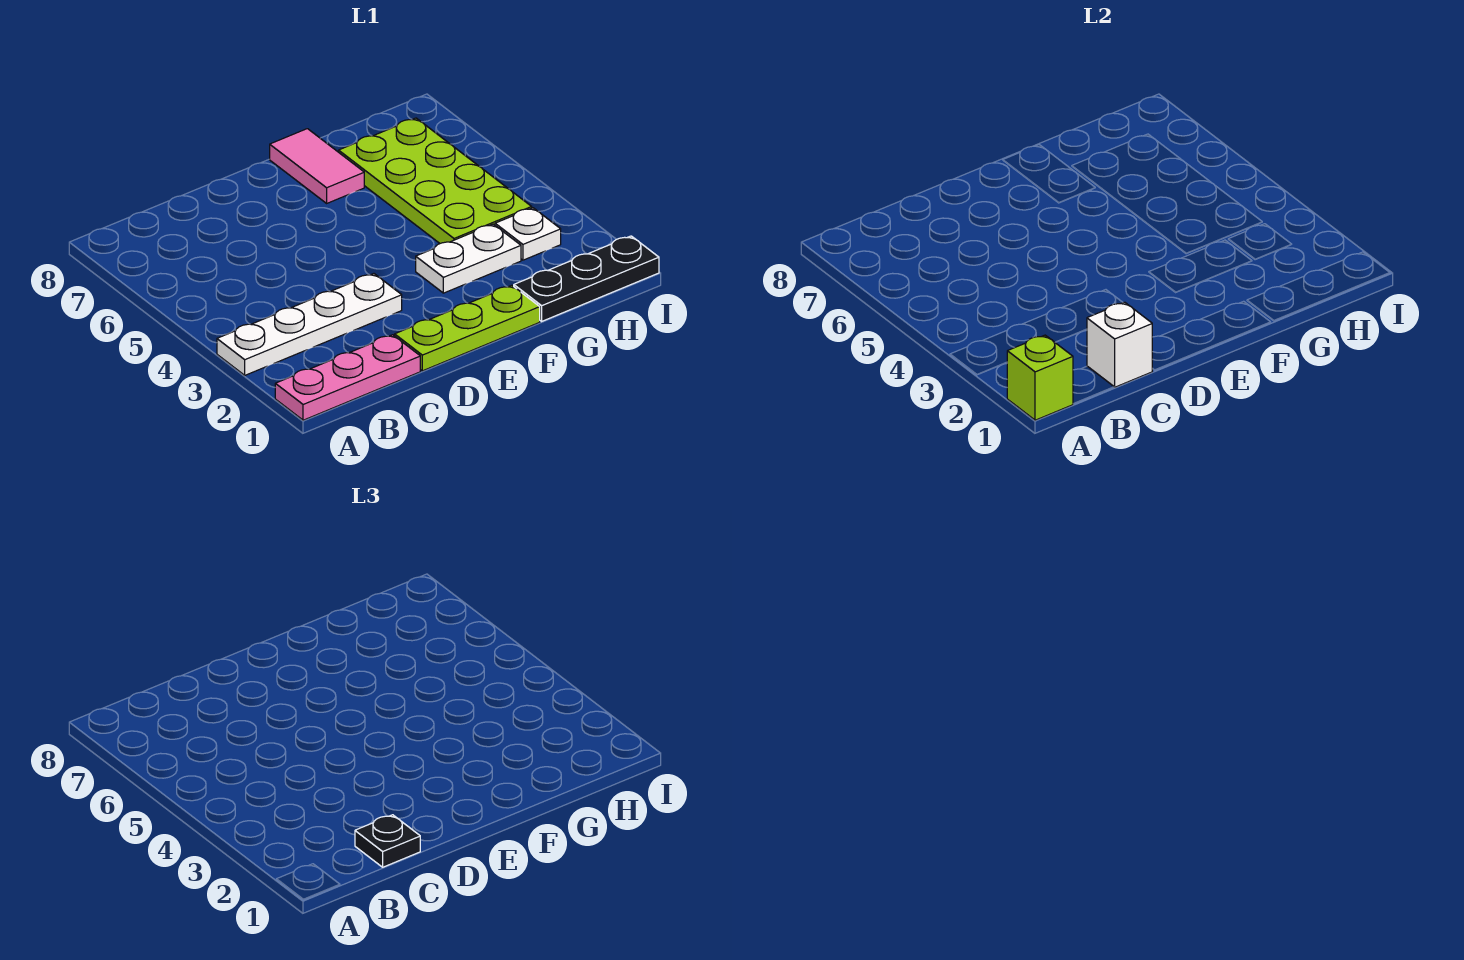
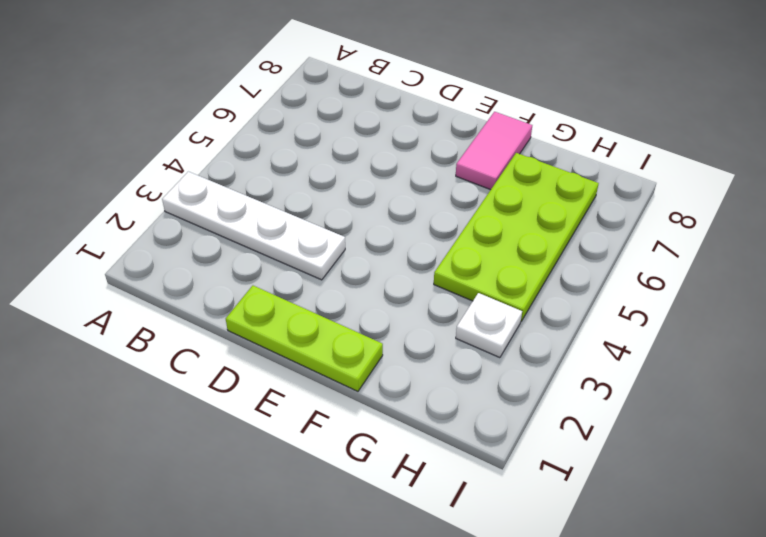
none -> pink plate A1:C1 level 1
none -> white plate F3:G3 level 1

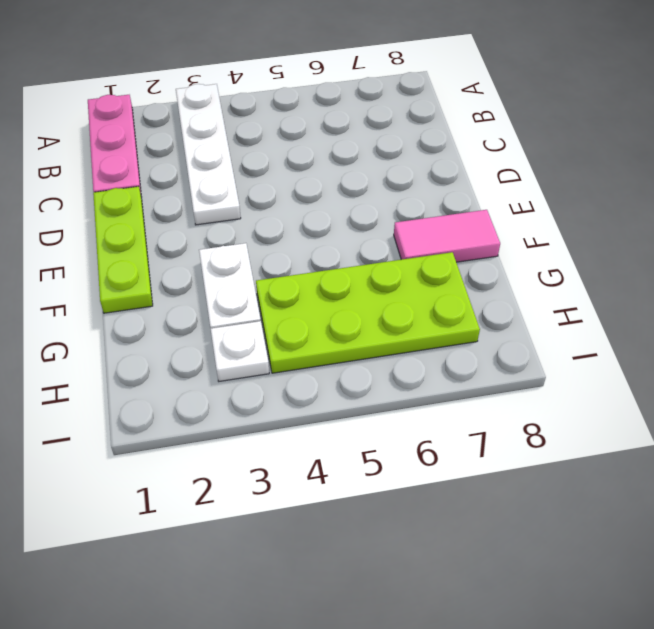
none -> black plate G1:I1 level 1
none -> lime brick A1 level 2

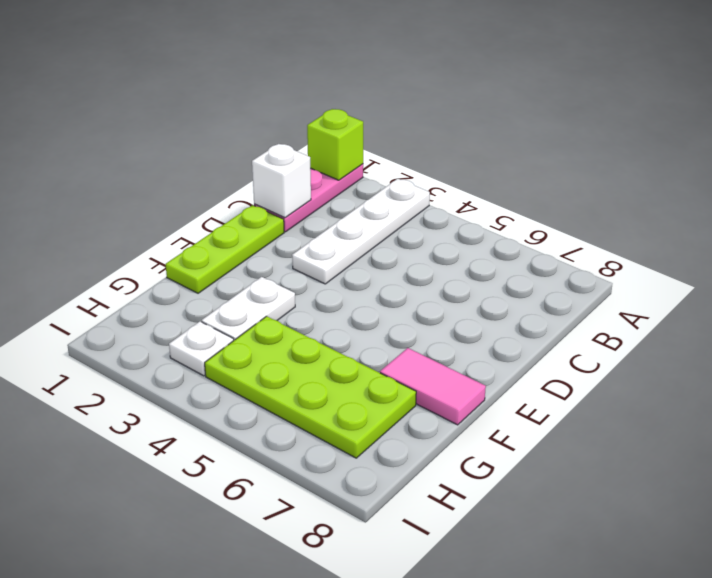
none -> black plate G1:I1 level 1
none -> black plate C1 level 3

